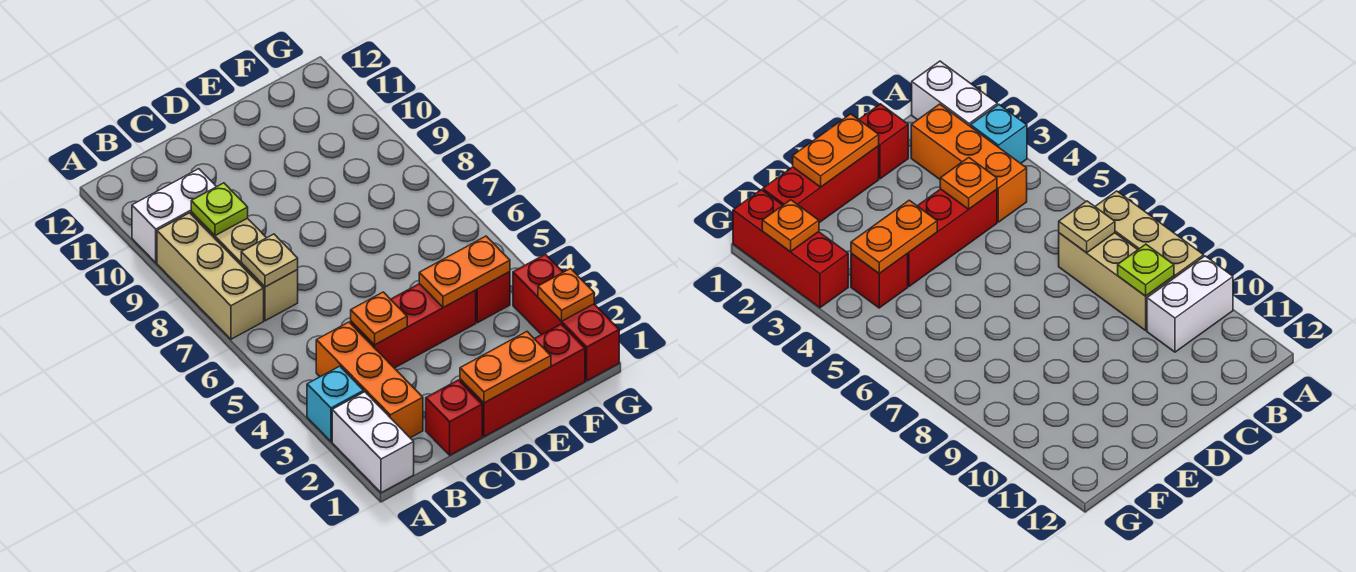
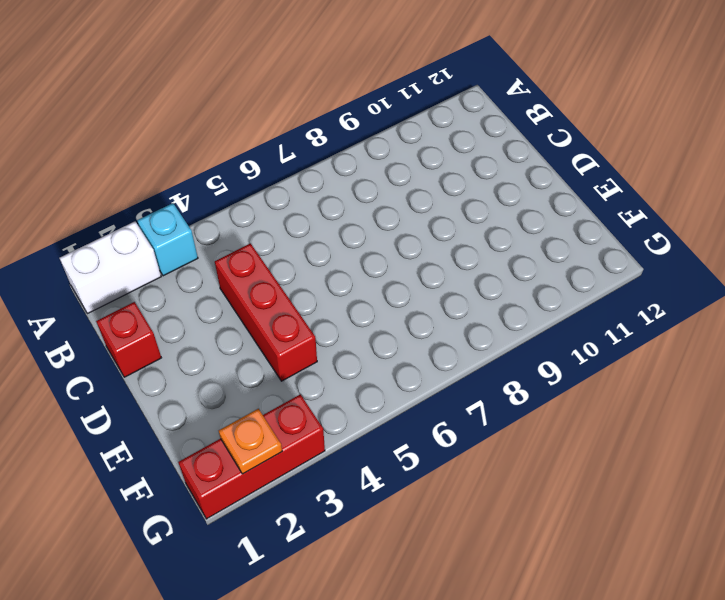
none -> tan brick A7:A9 level 1
none -> white brick A10:B10 level 1
none -> orange brick B2:B4 level 1

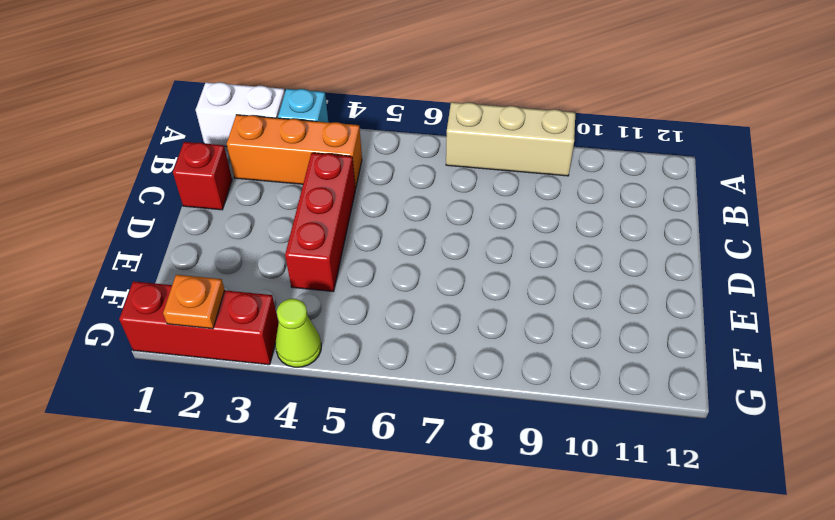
lime cone G4 level 1 -> none
none -> white brick A10:B10 level 1
none -> tan brick B7:B9 level 1
none -> red brick D1:F1 level 1

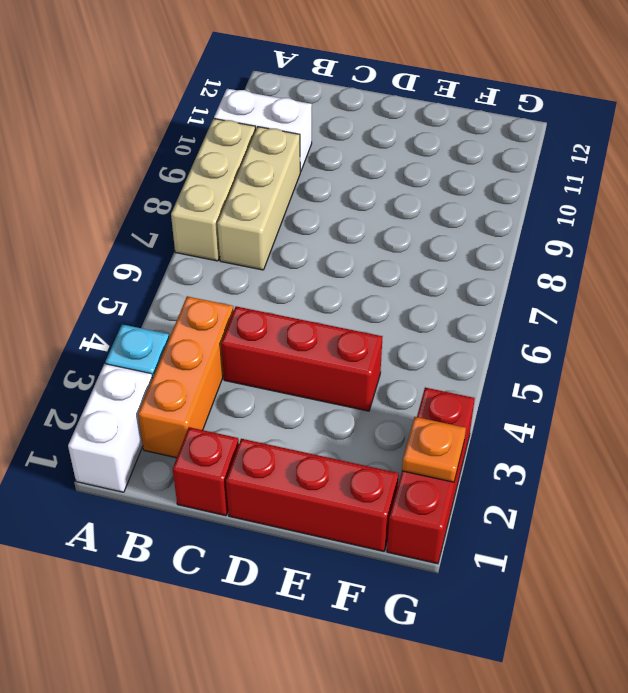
none -> red brick F4 level 1
none -> tan plate B7 level 2
none -> lime plate B9 level 2

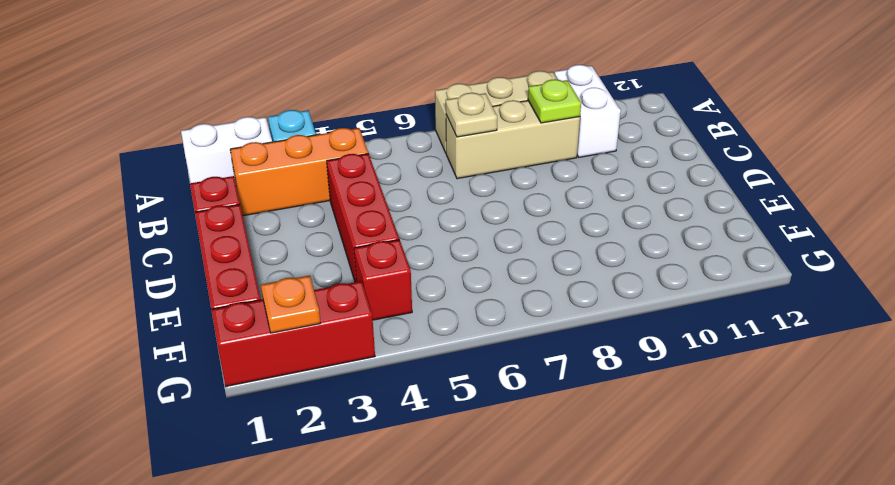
none -> orange plate C4 level 2
none -> orange plate D1:E1 level 2
none -> orange plate E4:F4 level 2

